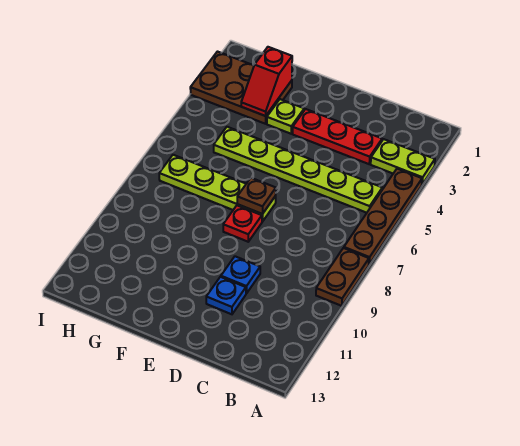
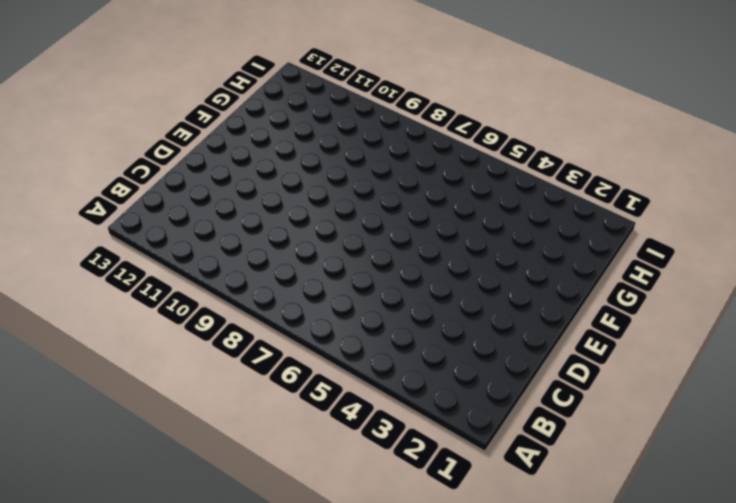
none -> lime plate A3:B3 level 1
none -> brown plate A4:A7 level 1
none -> brown plate A8:A9 level 1

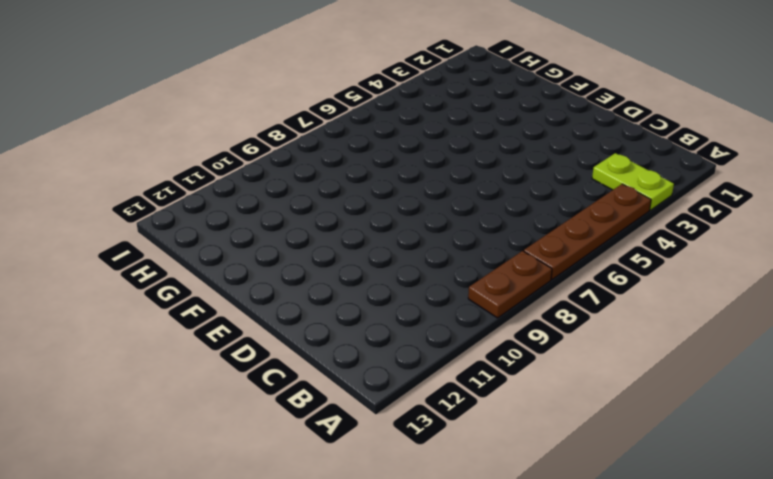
none -> lime plate B5:G5 level 1
none -> red plate C3:E3 level 1
none -> blue plate D10 level 1

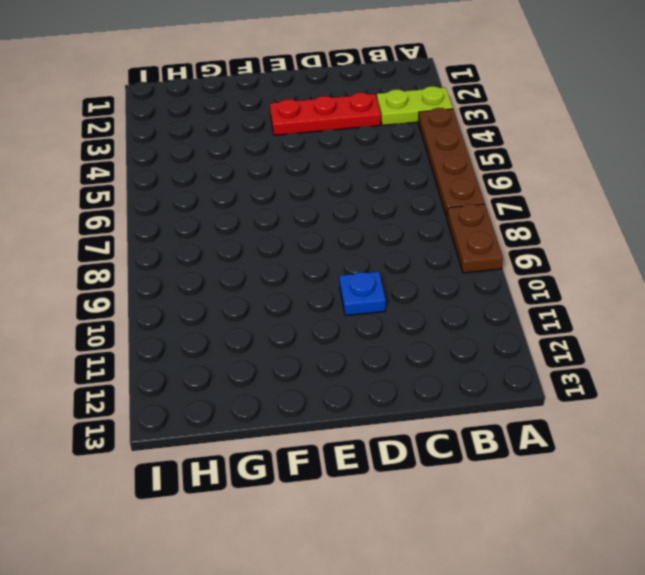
none -> lime plate B5:G5 level 1
none -> blue plate D11 level 1
none -> lime plate E7:H7 level 1

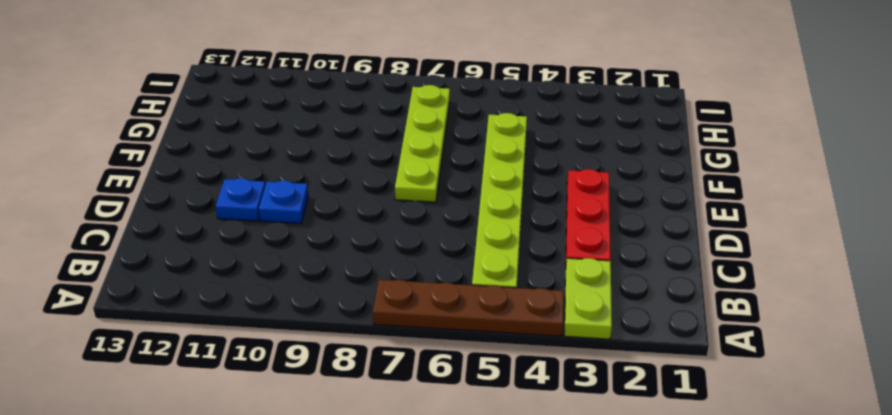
none -> brown plate A8:A9 level 1
none -> red plate E8 level 1
none -> lime plate F3 level 1

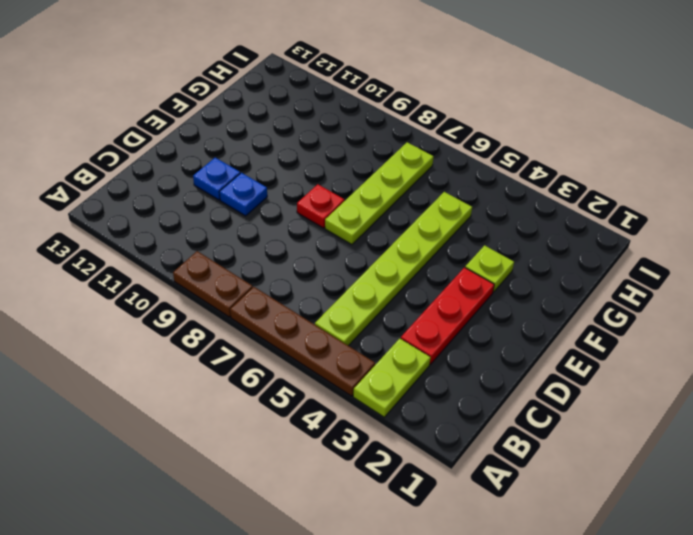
none -> brown plate G2:I3 level 1
none -> brown plate E7 level 2
none -> red slope G2:G3 level 2 top 2

